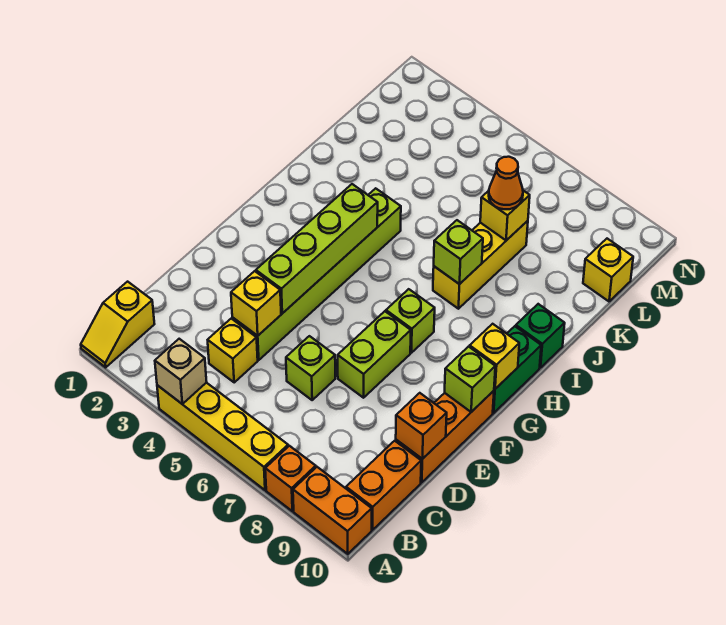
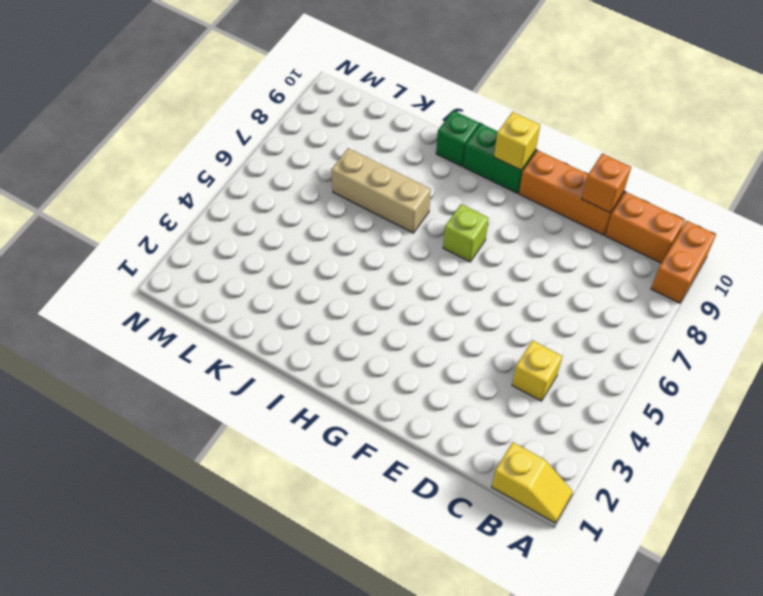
tan brick I7:K7 level 1 -> yellow brick I7:K7 level 1
none -> yellow brick A4:A7 level 1
none -> orange brick A8 level 1
none -> lime brick D4:I4 level 1

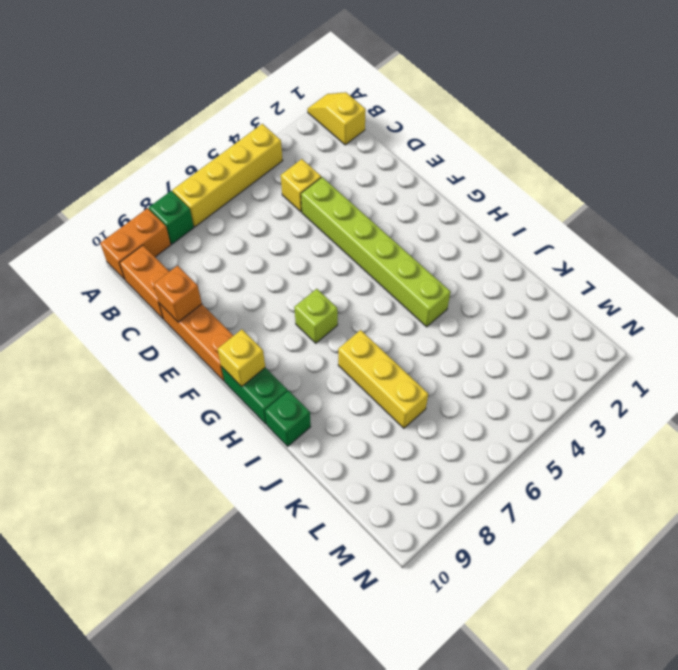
green brick A8 level 1 -> orange brick A8 level 1
none -> lime brick D6 level 1
none -> lime brick E7:F7 level 1
none -> yellow brick L10 level 1

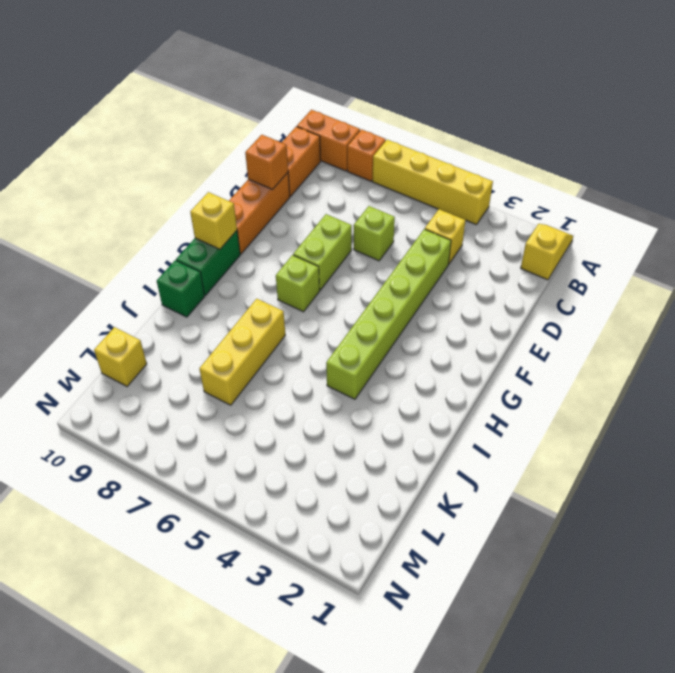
none -> tan brick A4 level 2
none -> yellow brick D4 level 2
none -> lime brick E4:H4 level 2

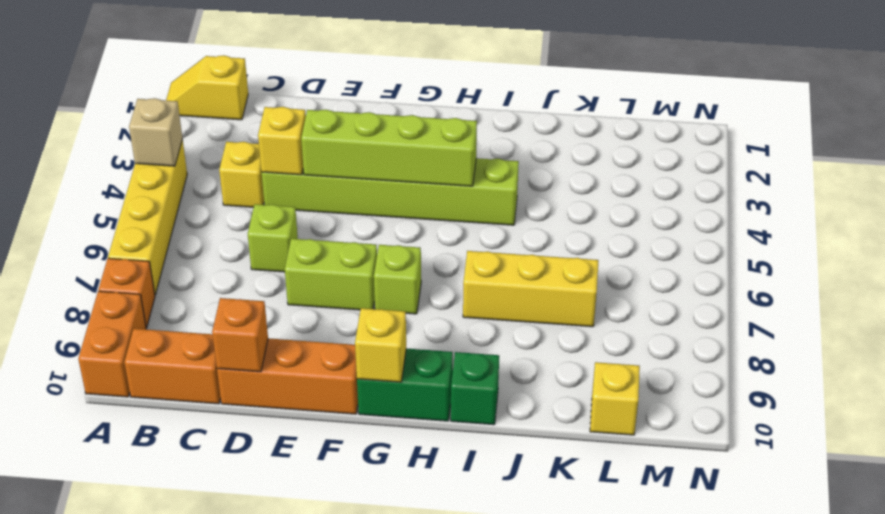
none -> lime brick F10 level 2
none -> lime brick I7 level 2
none -> yellow brick K7 level 2

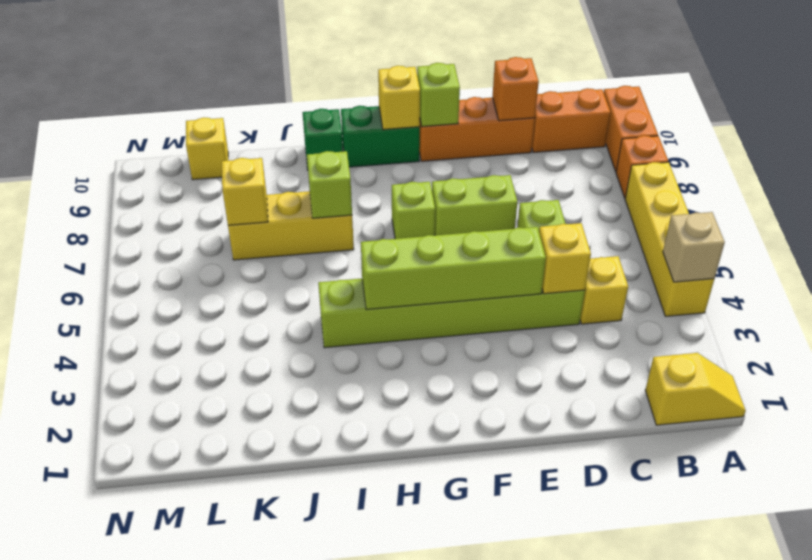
none -> orange cone K7 level 3

